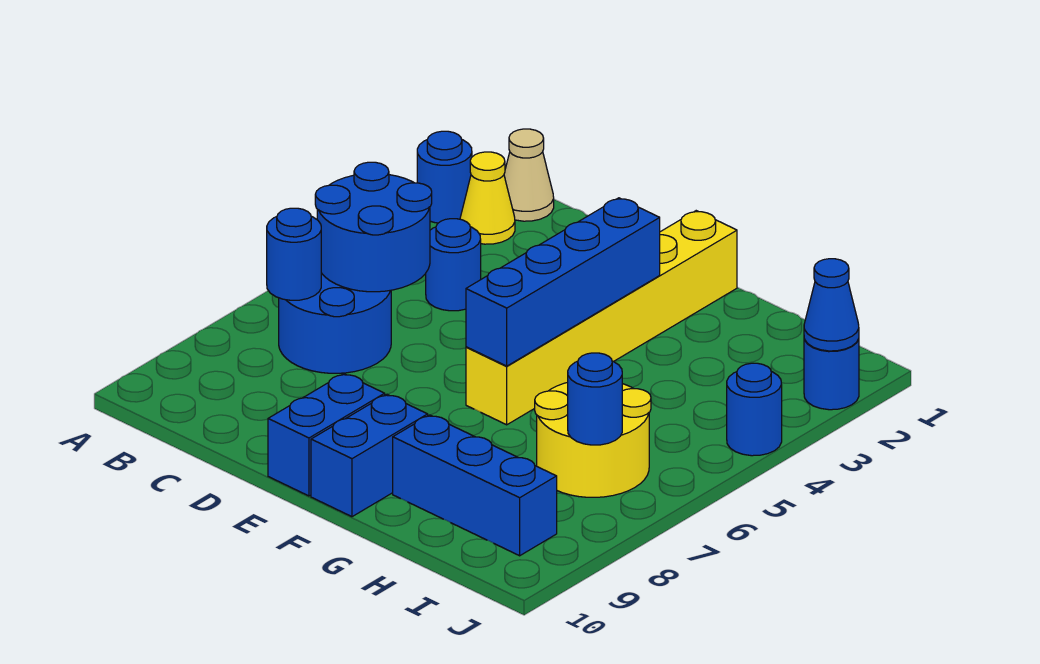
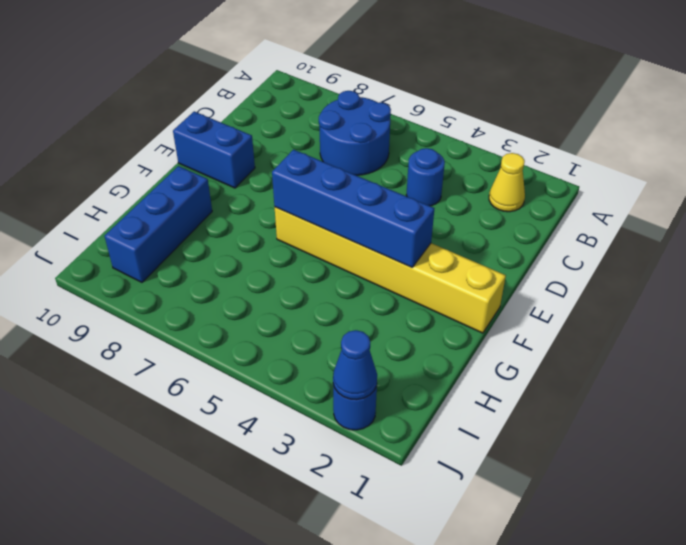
none -> blue round brick A2 level 1
none -> tan cone B1 level 1
none -> blue brick F9:F10 level 1

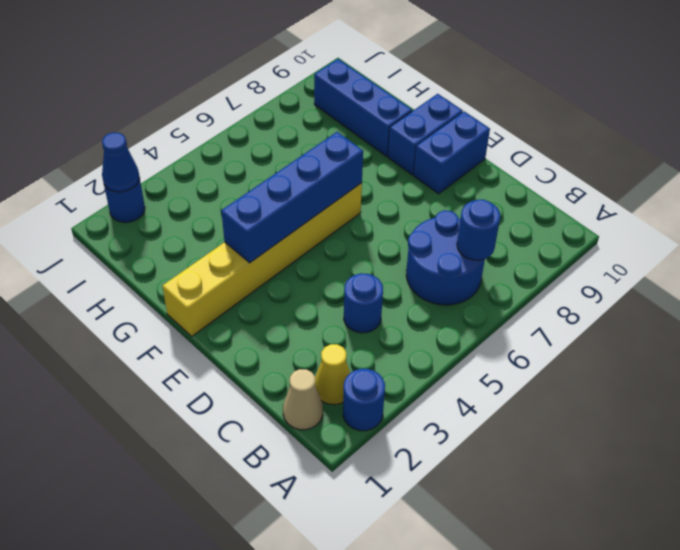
none -> yellow round brick H6:I7 level 1
none -> blue round brick J4 level 1
none -> blue round brick B5:C6 level 2

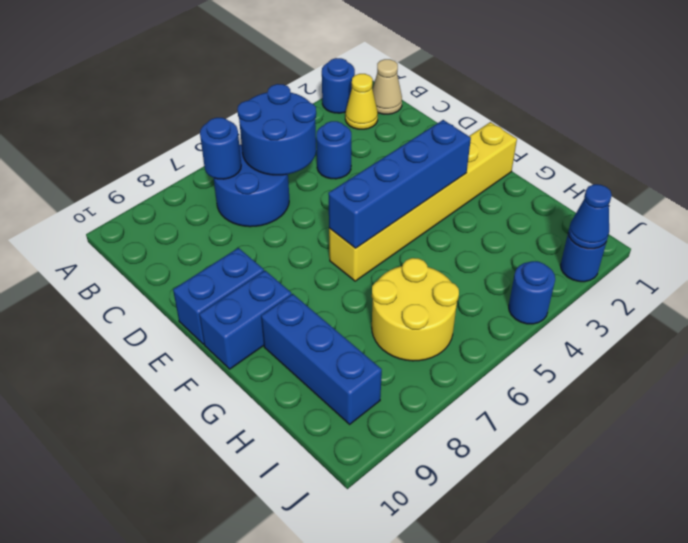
none -> blue round brick I7 level 2

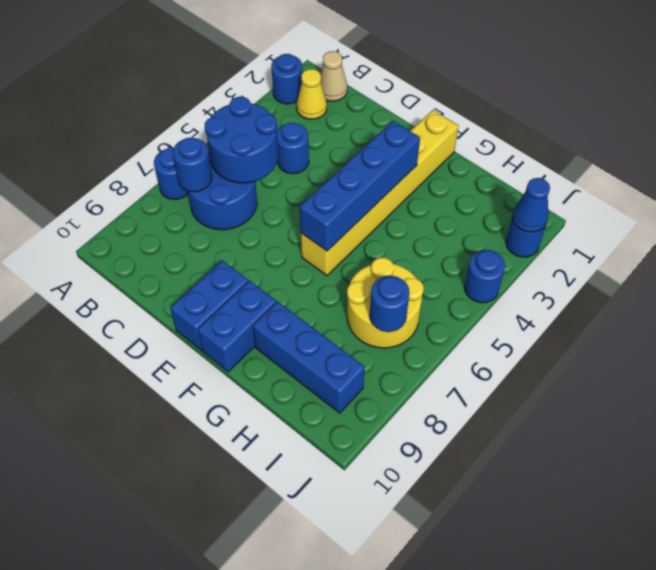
blue round brick A7 level 1 -> none

